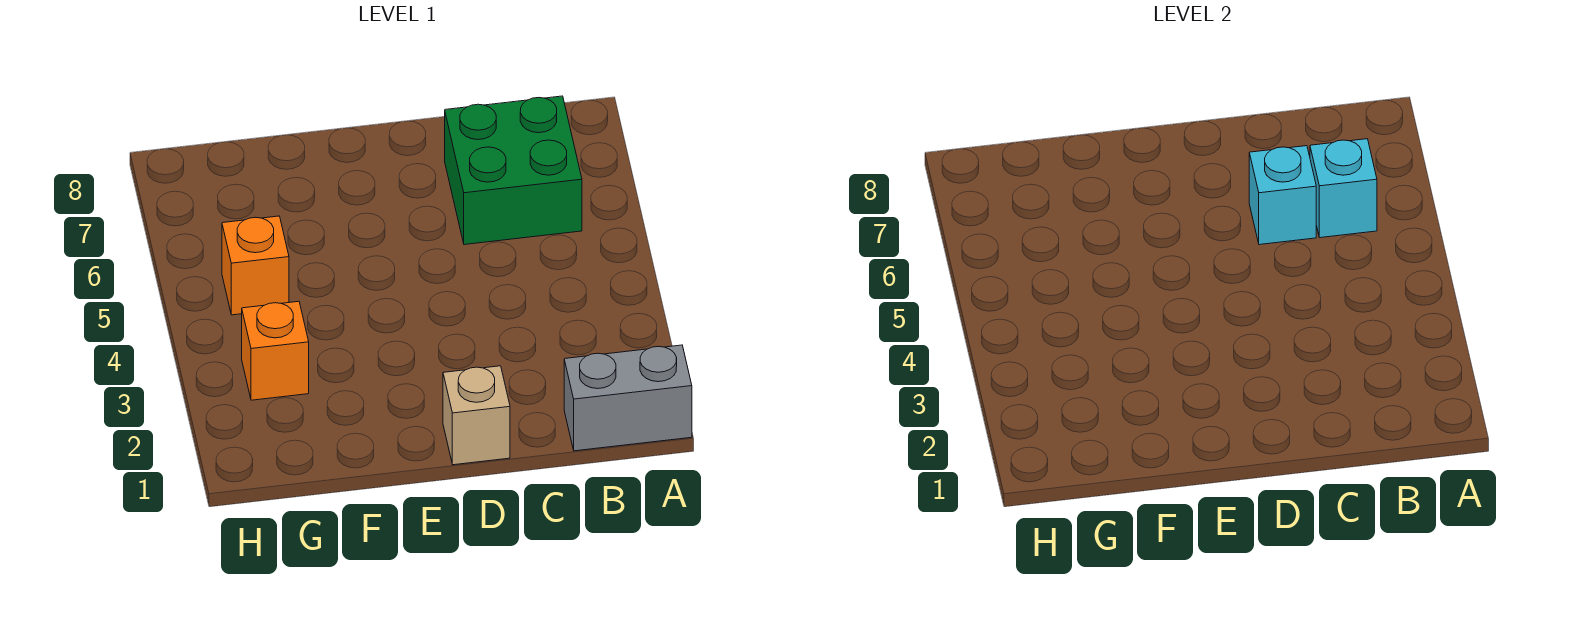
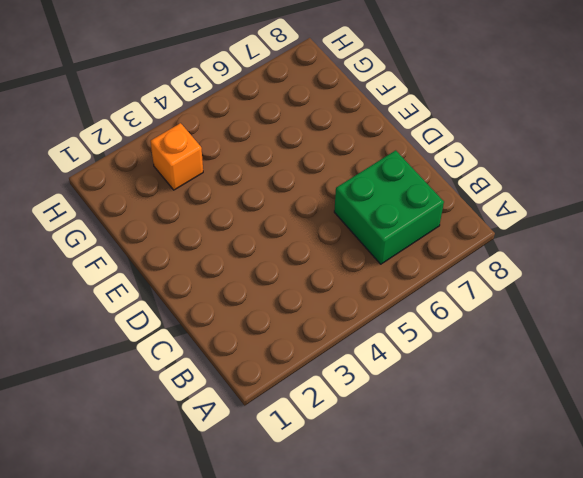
none -> grey brick A1:B1 level 1
none -> tan brick D1 level 1

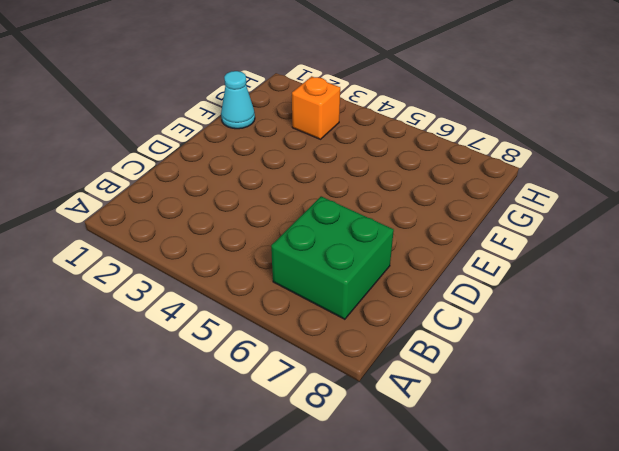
cyan cone F1 level 1 -> none
none -> grey brick A1:B1 level 1
none -> tan brick D1 level 1

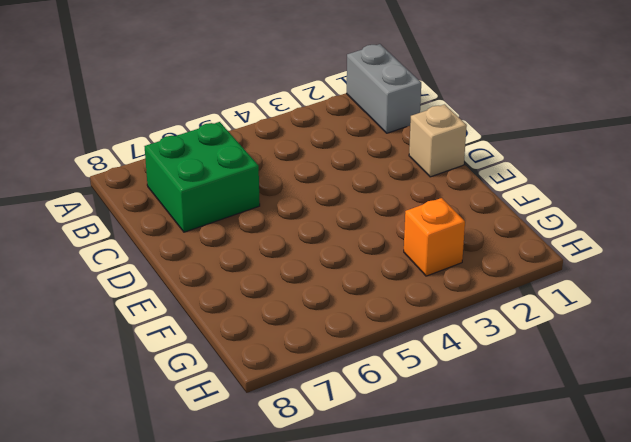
none -> orange brick G5 level 1
none -> cyan brick B6 level 2

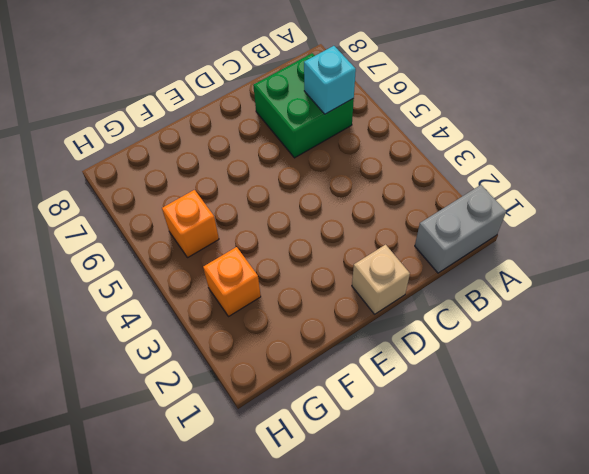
none -> cyan brick C6 level 2

